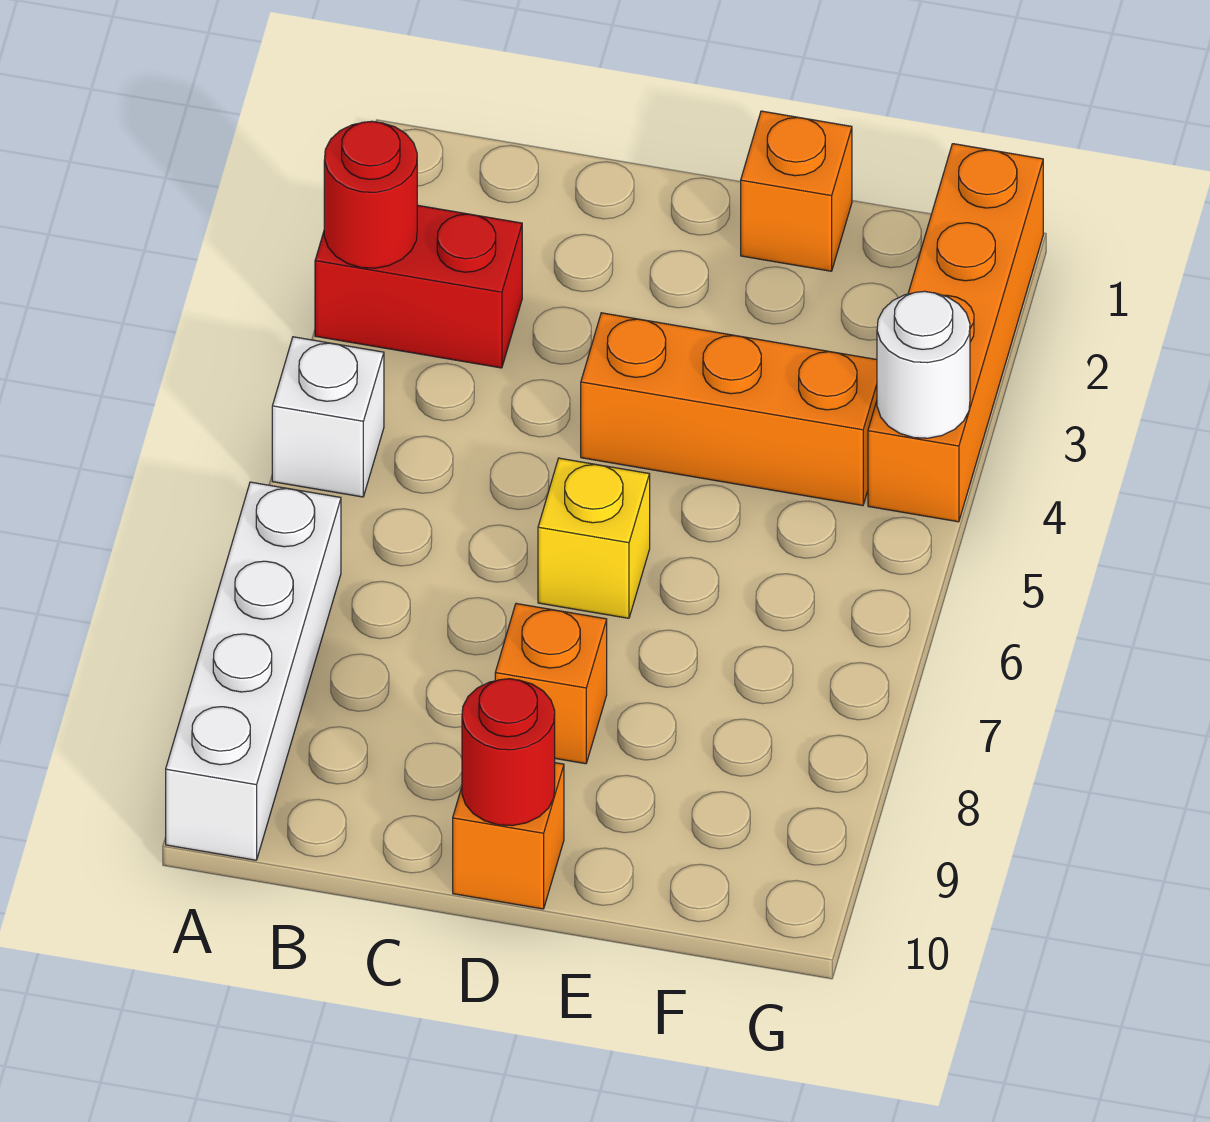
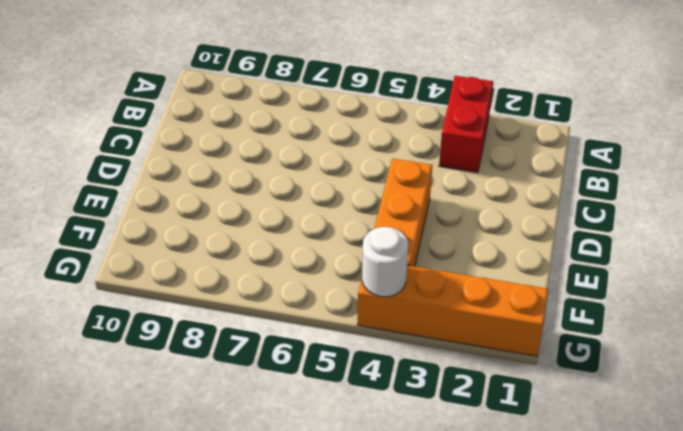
none -> white brick A5 level 1
none -> white brick A7:A10 level 1
none -> yellow brick D6 level 1

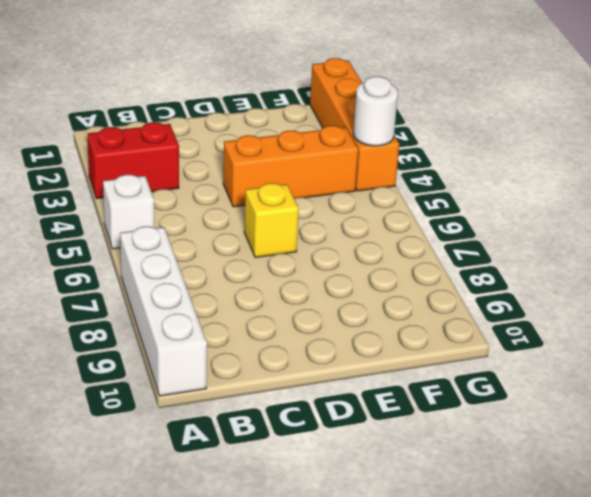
none -> orange brick D8 level 1
none -> orange brick D10 level 1
none -> orange brick E1 level 1

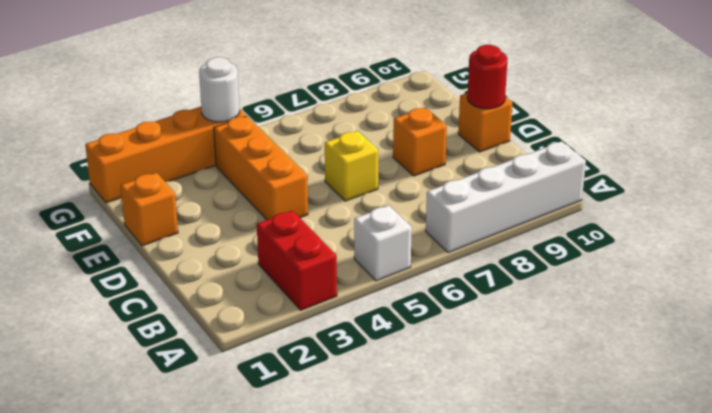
none -> red round brick A3 level 2

